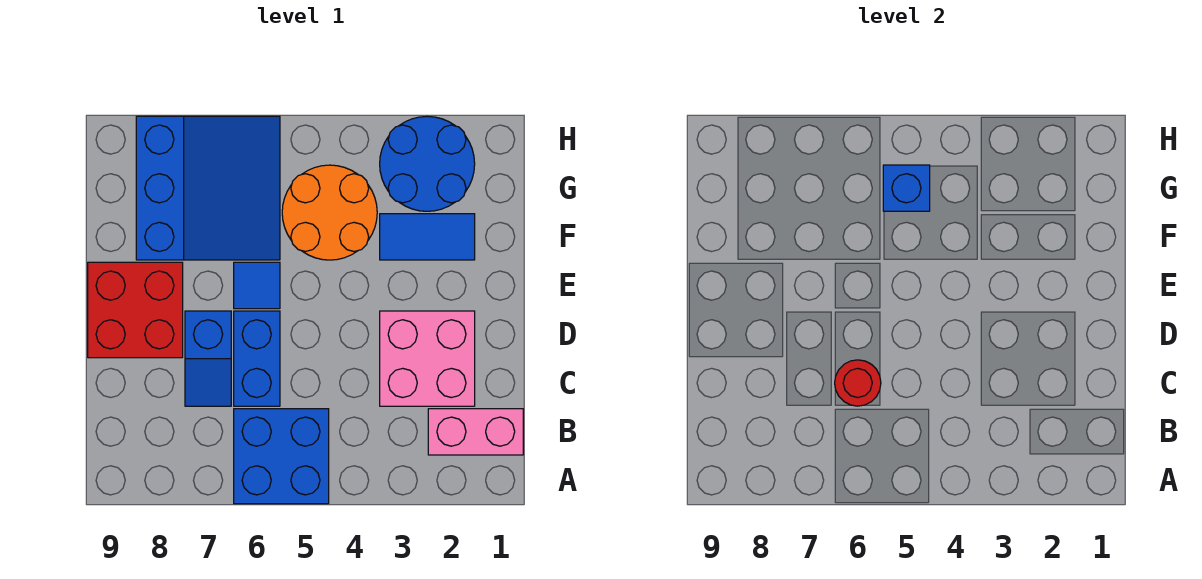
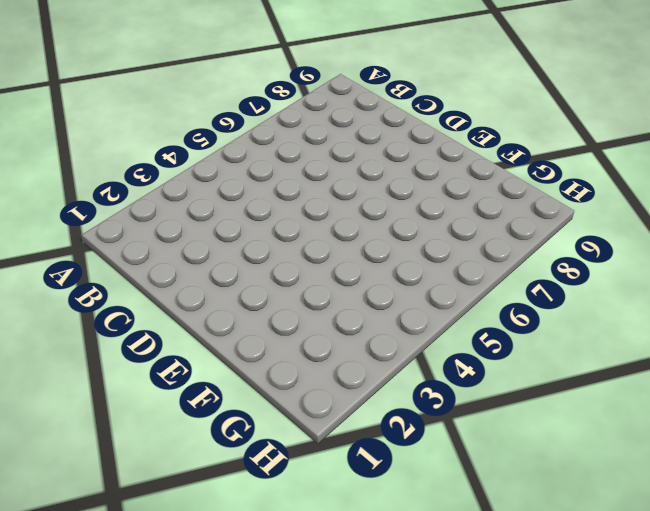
none -> blue brick A5:B6 level 1
none -> pink brick B1:B2 level 1
none -> pink brick C2:D3 level 1

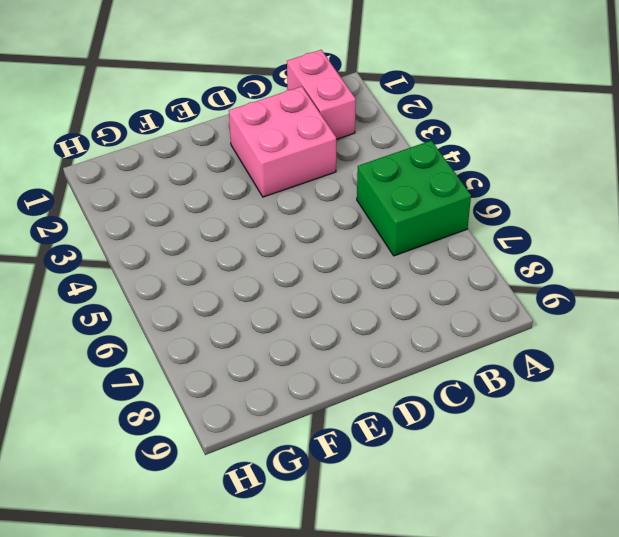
green brick A5:B6 level 1 -> blue brick A5:B6 level 1
none -> blue brick C6:D6 level 1
none -> blue slope C7:D7 level 1 top D
none -> red brick D8:E9 level 1

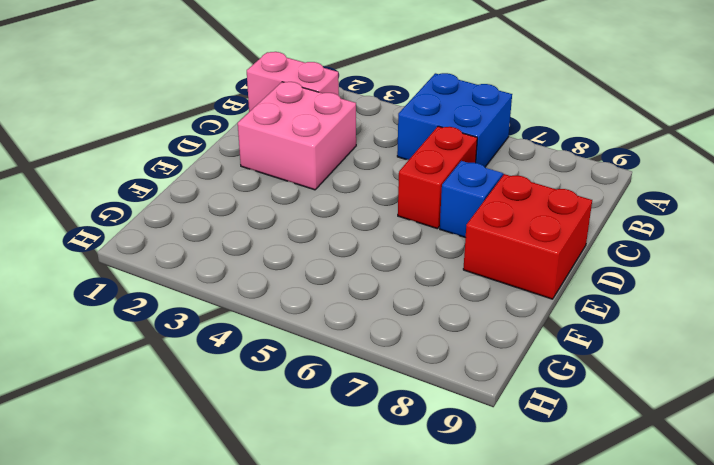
red brick C6:D6 level 1 -> blue brick C6:D6 level 1
none -> blue tile E6 level 1
none -> blue tile F2:F3 level 1
none -> orange round brick F4:G5 level 1

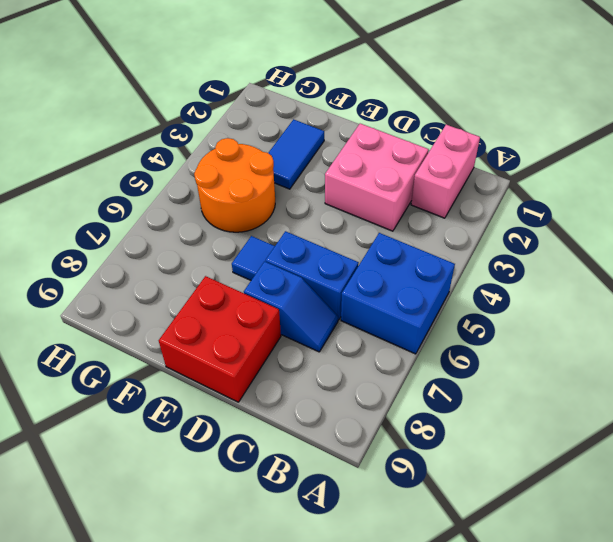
none -> blue slope F6:H8 level 1 top 8
none -> blue round brick G2:H3 level 1
none -> red round brick C6 level 2

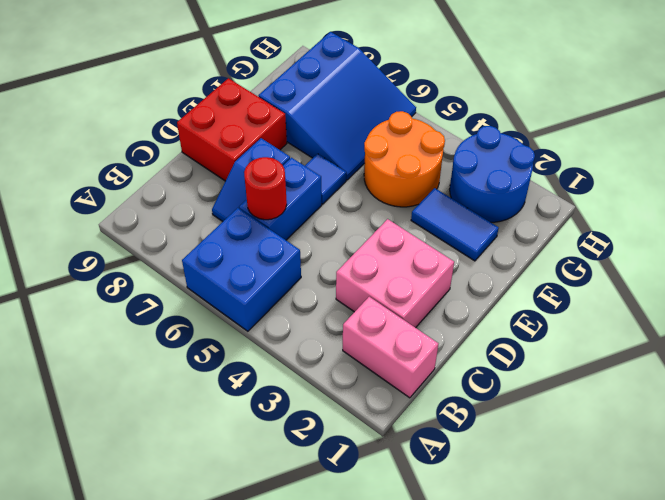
none -> blue brick G5 level 2

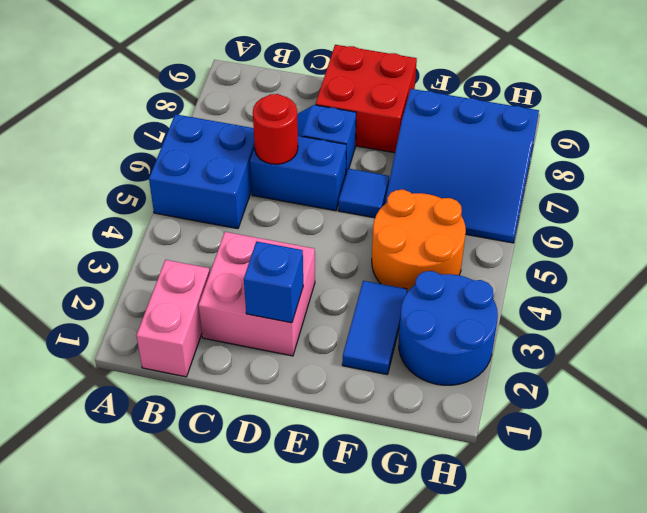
blue brick D2 level 2 -> blue brick G5 level 2

